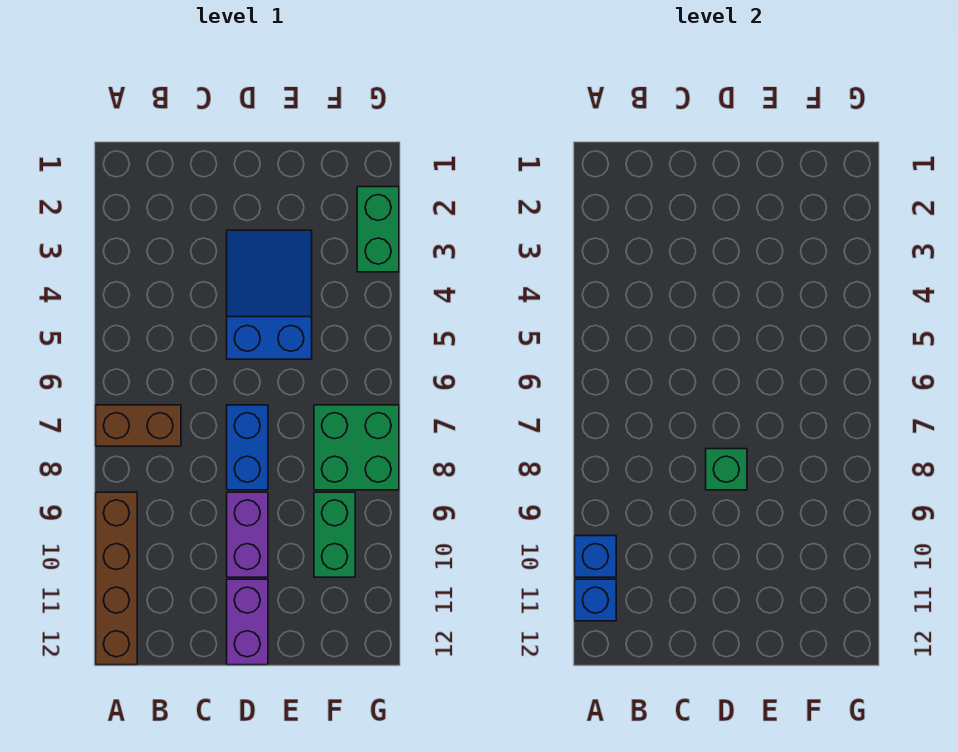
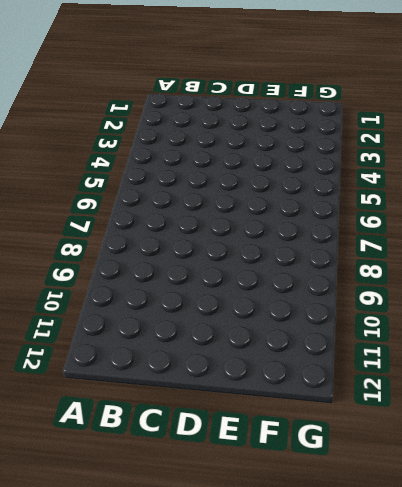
none -> brown brick A7:B7 level 1
none -> brown brick A9:A12 level 1
none -> blue slope D3:E5 level 1 top 5

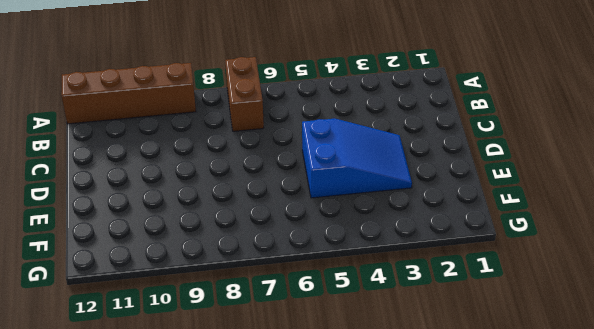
none -> blue brick D7:D8 level 1
none -> purple brick D9:D10 level 1
none -> purple brick D11:D12 level 1

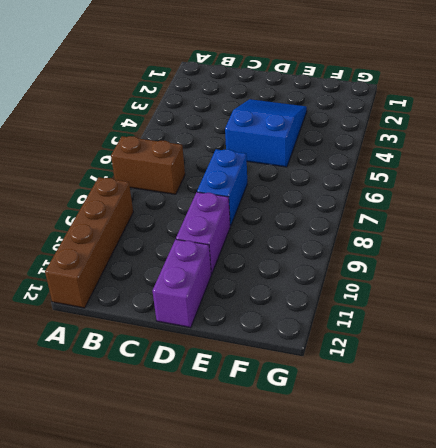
none -> green brick F7:G8 level 1
none -> green brick F9:F10 level 1
none -> green brick G2:G3 level 1

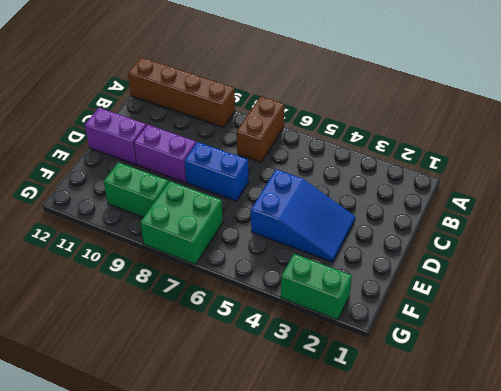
none -> blue brick A10 level 2
none -> blue brick A11 level 2
none -> green brick D8 level 2

